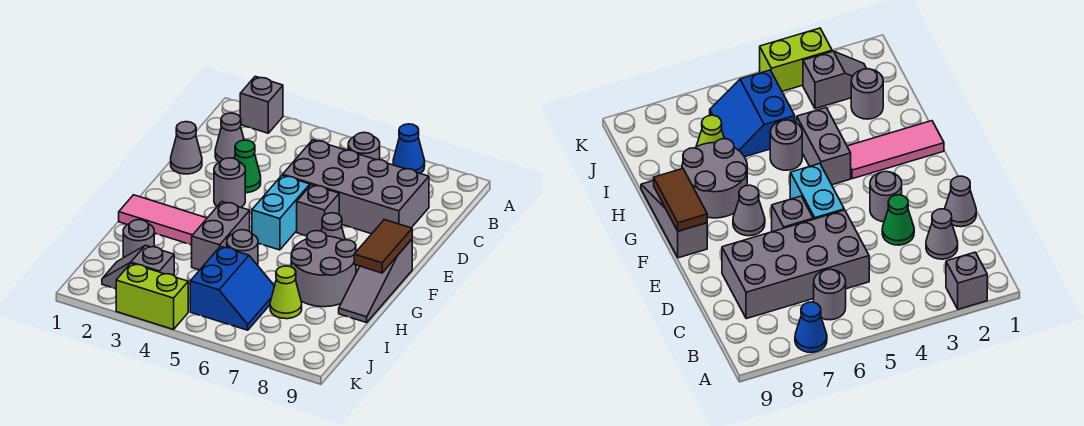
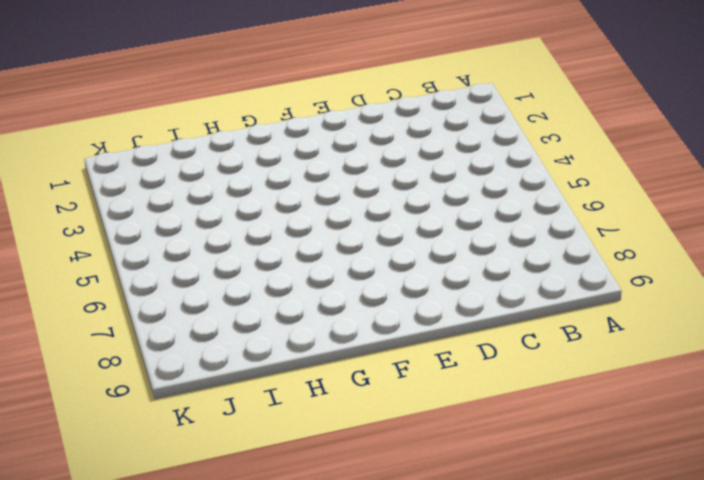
none -> grey brick A2 level 1
none -> blue cone A7 level 1
none -> grey round brick B6 level 1

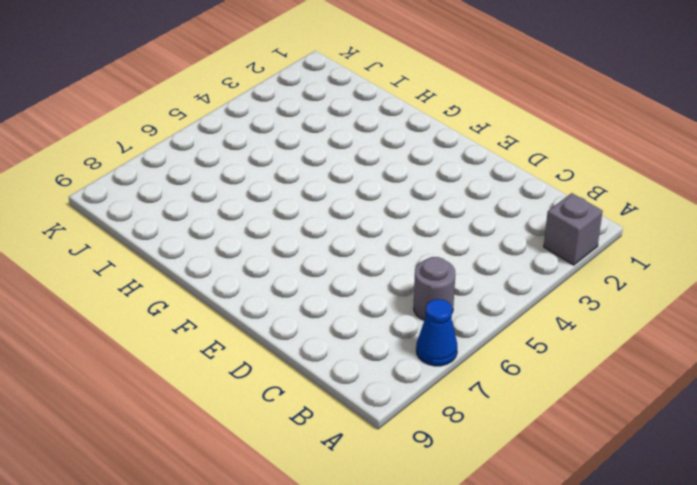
none -> grey cone C2 level 1
none -> grey brick C5:D8 level 1
none -> grey cone D1 level 1

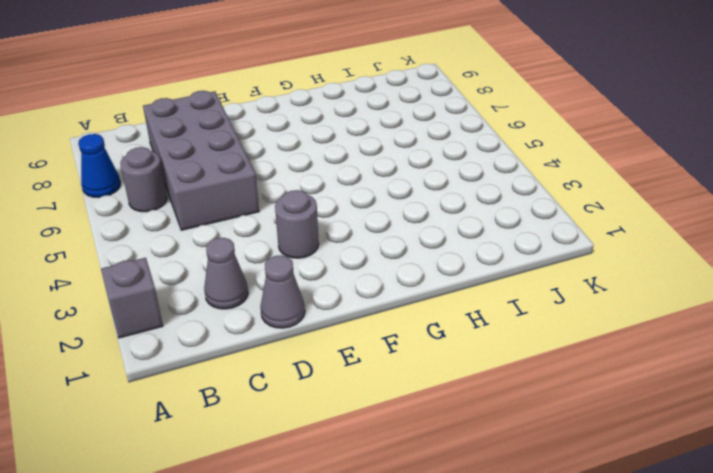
none -> green cone D3 level 1
none -> cyan brick E5:F5 level 1
none -> grey brick E6 level 1

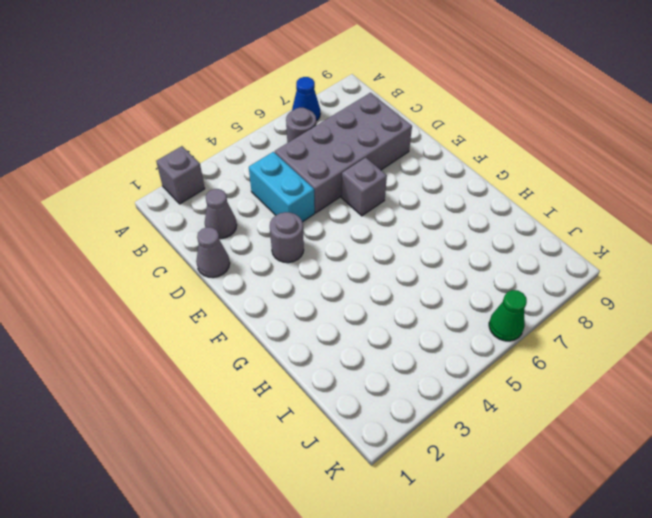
cyan brick C4:D4 level 1 -> cyan brick E5:F5 level 1
green cone K6 level 1 -> green cone D3 level 1
none -> grey cone F7 level 1
none -> grey slope F9:H9 level 1 top F
none -> pink tile G1:G3 level 1

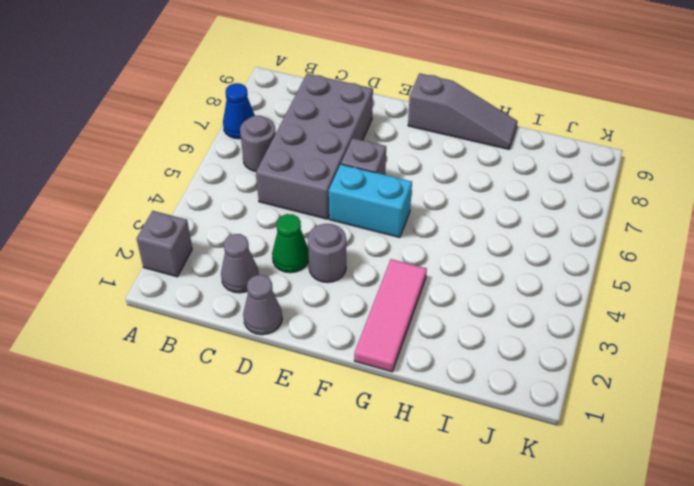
none -> grey cone F7 level 1
none -> grey brick G4:H4 level 1
none -> grey round brick G7:H8 level 1

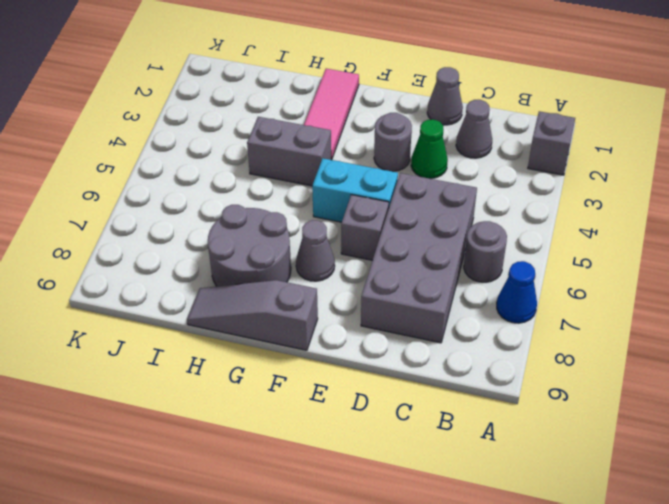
none -> grey round brick H5 level 1
none -> grey round brick I2 level 1
none -> blue slope I5:J6 level 1 top 5

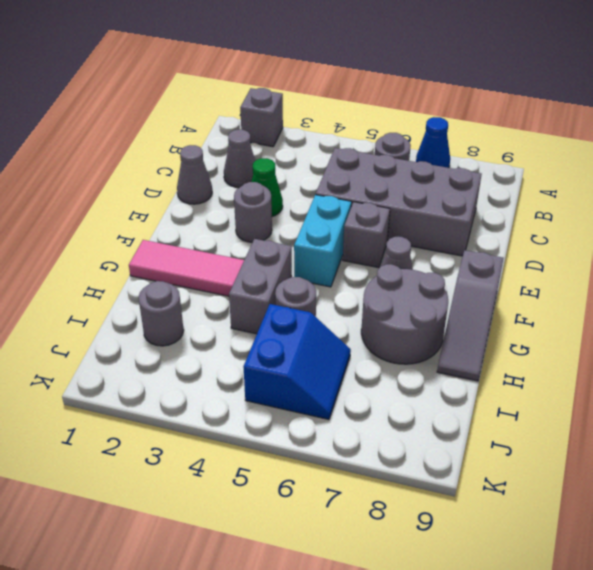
none -> lime cone I7 level 1
none -> grey slope J2:J3 level 1 top 3
none -> lime brick K3:K4 level 1

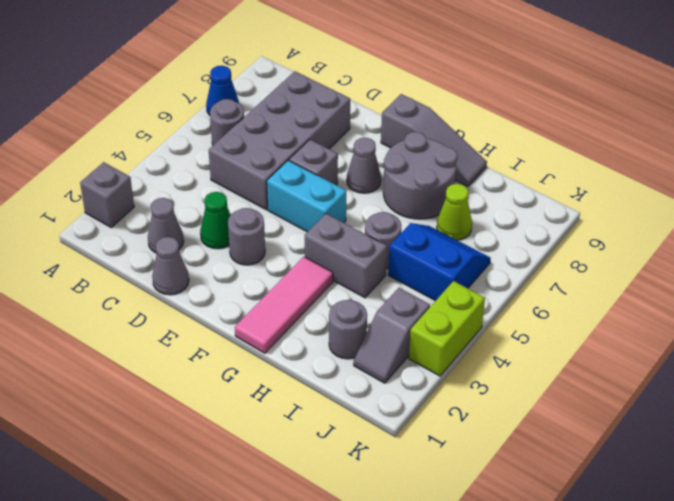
none -> brown tile F9:G9 level 2

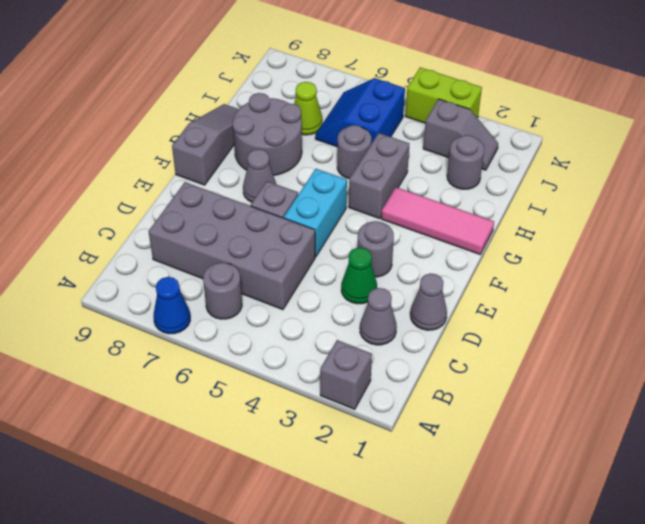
none -> brown tile F9:G9 level 2

